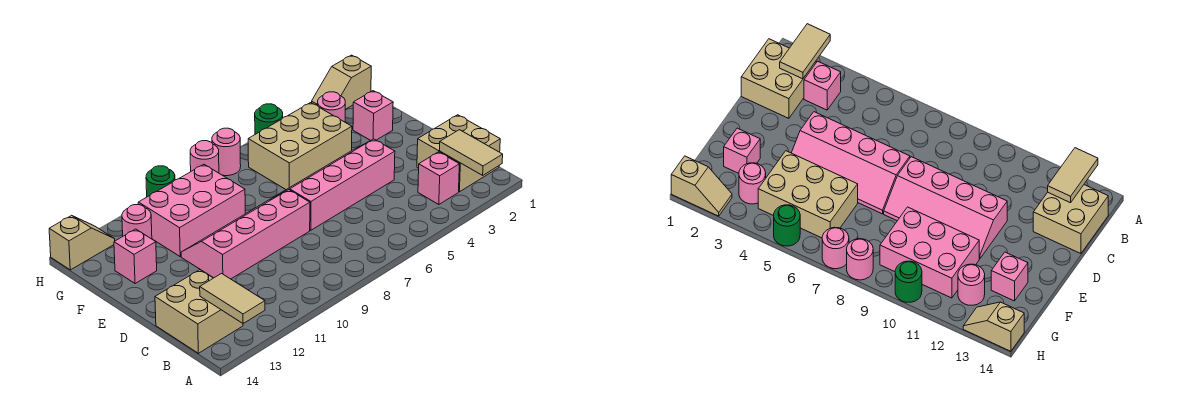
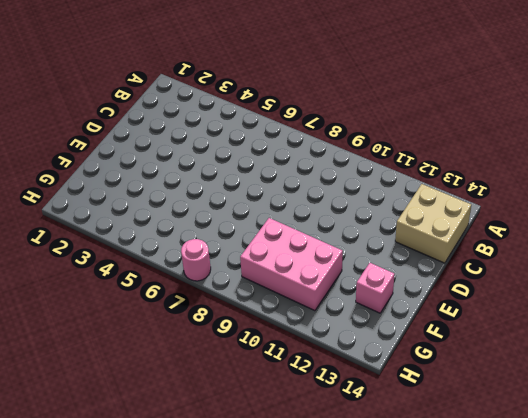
none -> tan brick B1:C2 level 1
none -> pink brick B3 level 1
none -> pink slope D4:E7 level 1 top D

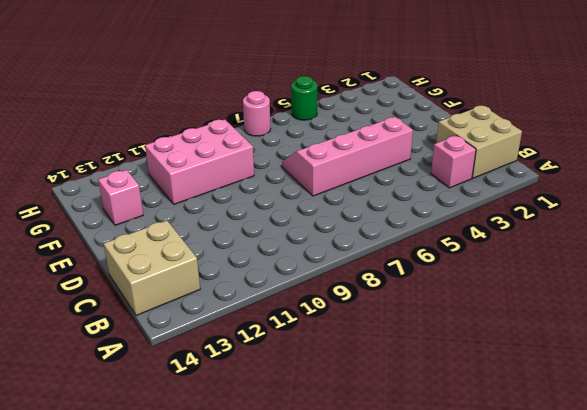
none -> pink slope D8:E11 level 1 top D
none -> pink brick F2 level 1
none -> tan brick F4:G6 level 1

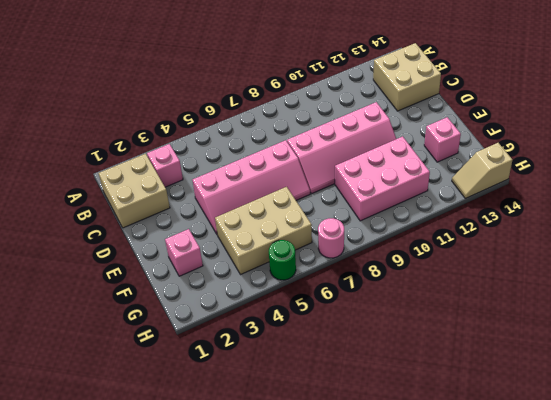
none -> pink round brick G3 level 1
none -> pink round brick G12 level 1
none -> tan slope H1:H2 level 1 top 1

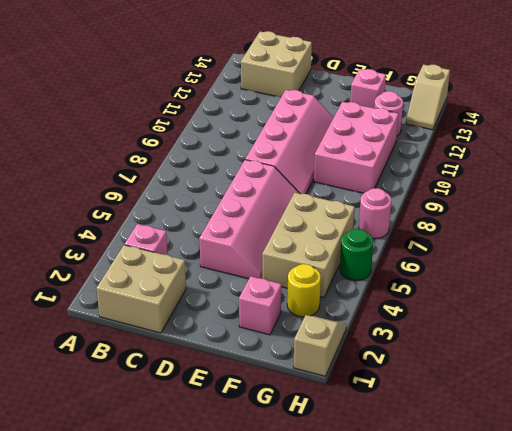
yellow round brick G3 level 1 -> pink round brick G3 level 1
none -> pink round brick H8 level 1
none -> green round brick H10 level 1
none -> tan tile A2:B2 level 2

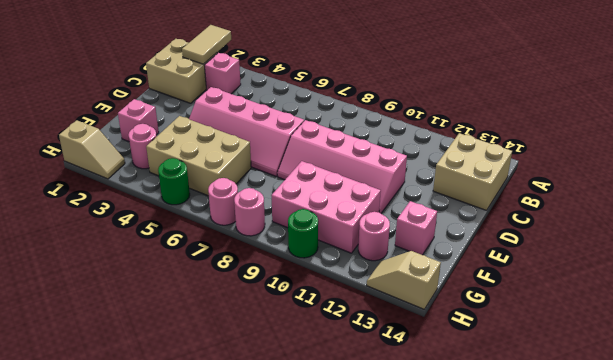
none -> tan tile A13:B13 level 2

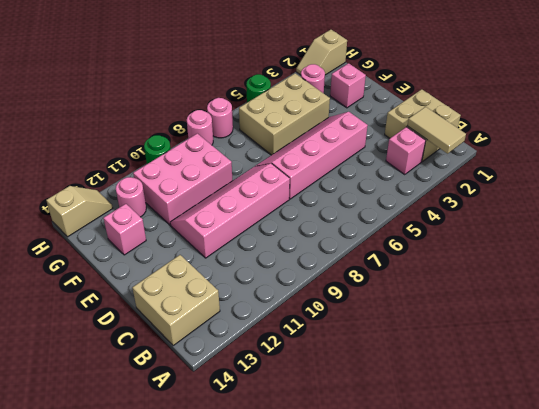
none -> tan tile A13:B13 level 2

